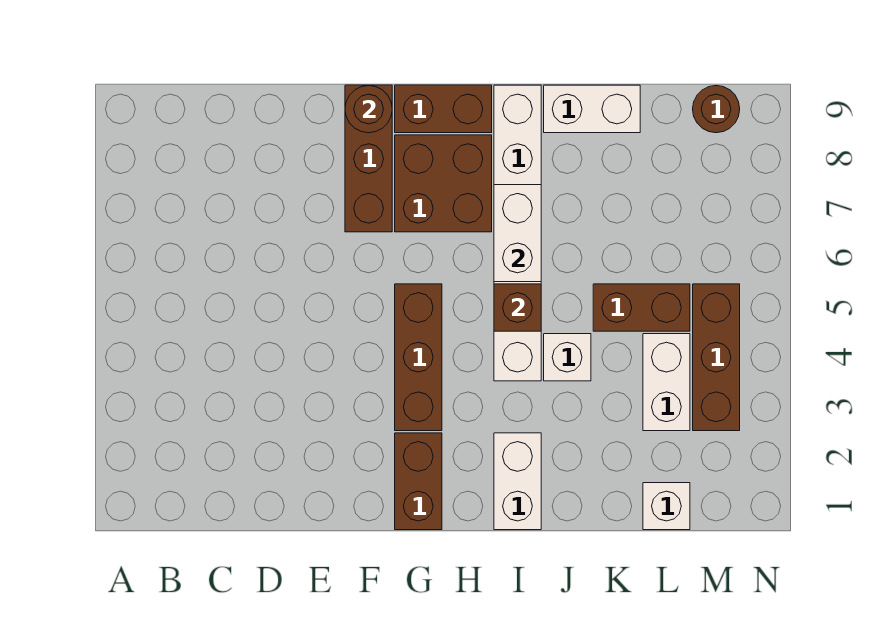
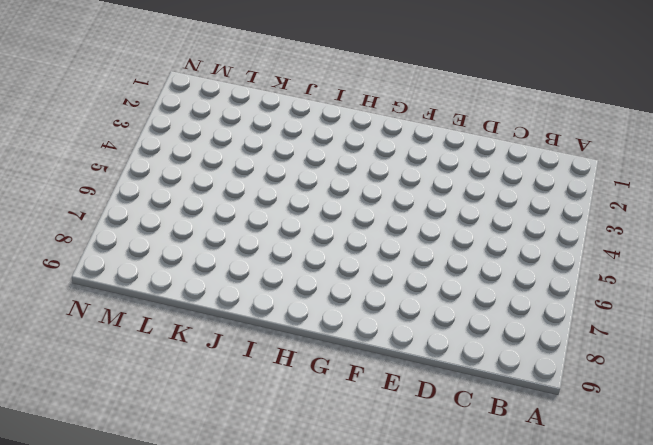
none -> brown brick F7:F9 level 1
none -> brown brick G1:G2 level 1
none -> brown brick G3:G5 level 1

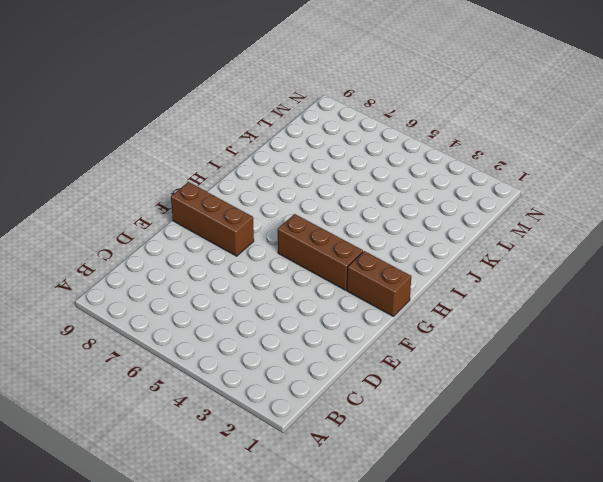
none -> brown brick G7:H8 level 1
none -> brown brick G9:H9 level 1
none -> white brick I1:I2 level 1

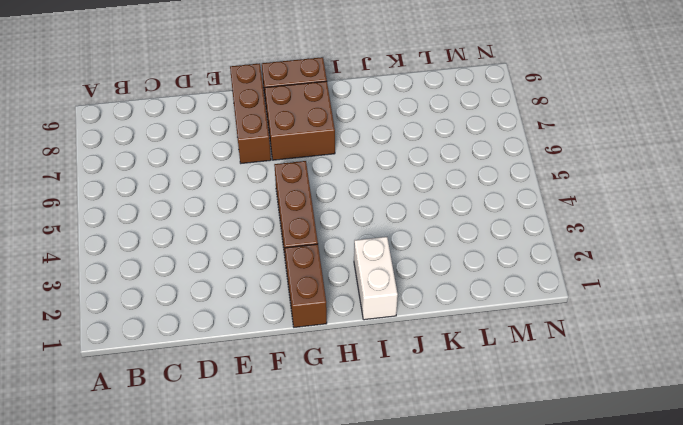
none -> white brick I4:I9 level 1
none -> white brick J4 level 1
none -> white brick J9:K9 level 1

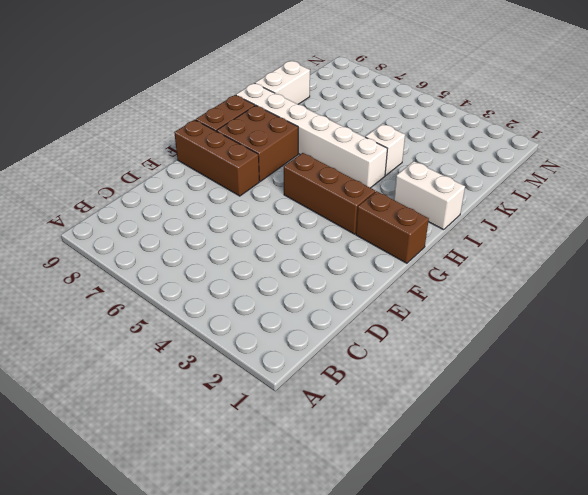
none -> brown brick K5:L5 level 1
none -> white brick L1 level 1
none -> white brick L3:L4 level 1

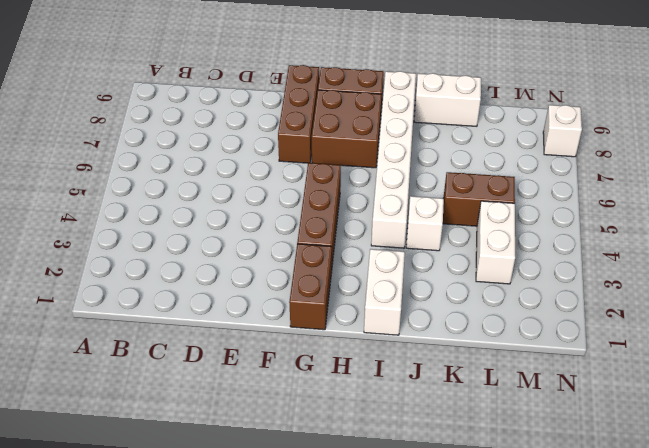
white brick N8 level 1 -> white brick L1 level 1
none -> brown brick M3:M5 level 1
none -> brown round brick M9 level 1
none -> brown round brick F9 level 2

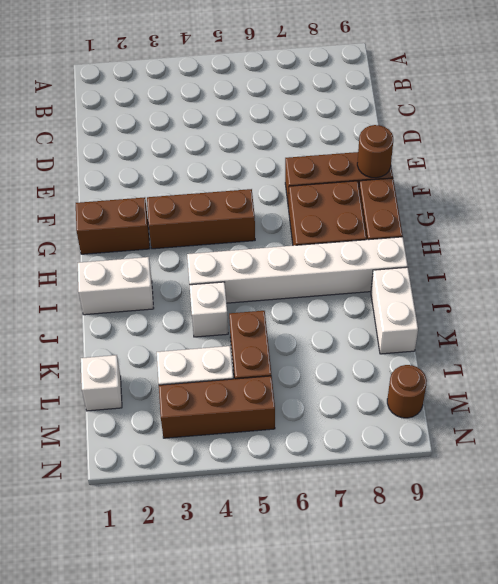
none -> brown brick I5 level 2
none -> white brick I6:I7 level 2

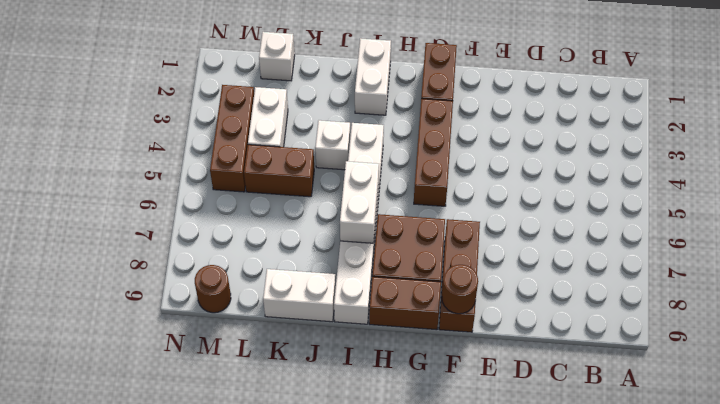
none -> brown brick I5 level 2

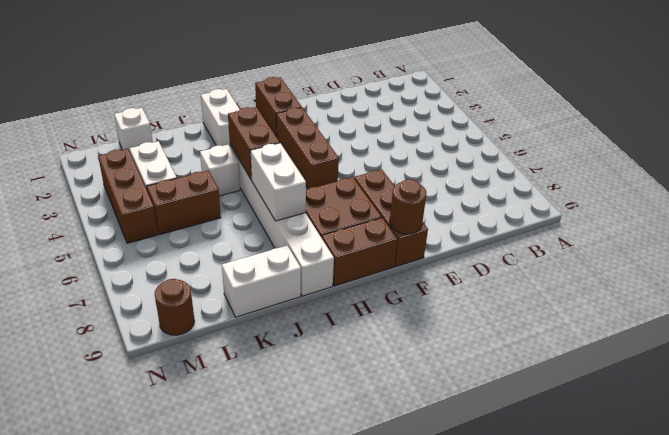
brown brick I4:I5 level 2 -> brown brick I5 level 2

